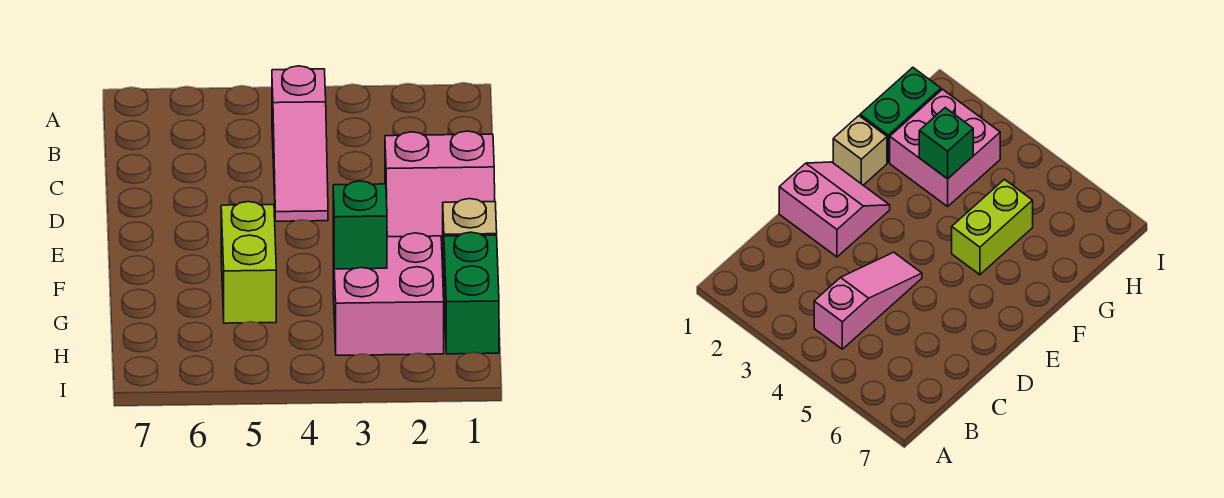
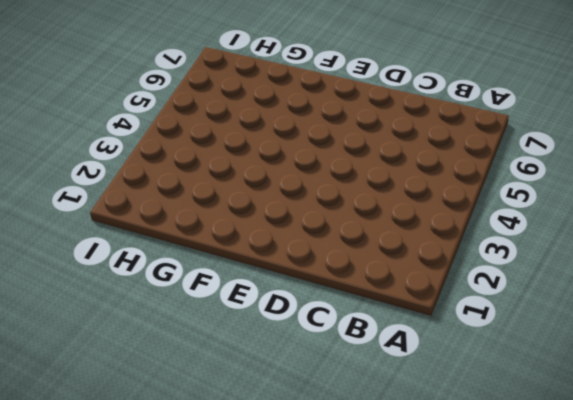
none -> pink slope B4:D4 level 1 top B
none -> pink slope D1:E2 level 1 top D

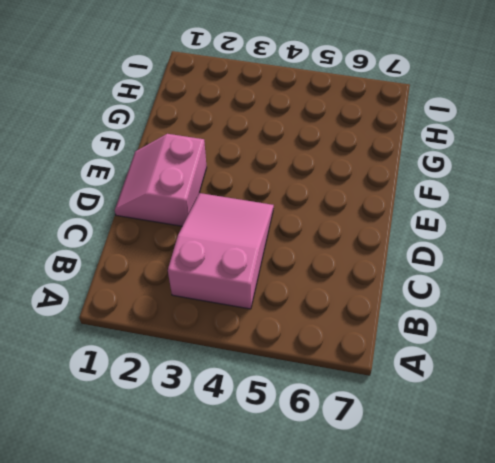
pink slope B3:D4 level 1 top B -> pink slope B4:D4 level 1 top B
pink slope D1:E2 level 1 top 2 -> pink slope D1:E2 level 1 top D
none -> tan brick F1 level 1
none -> lime brick F5:G5 level 1

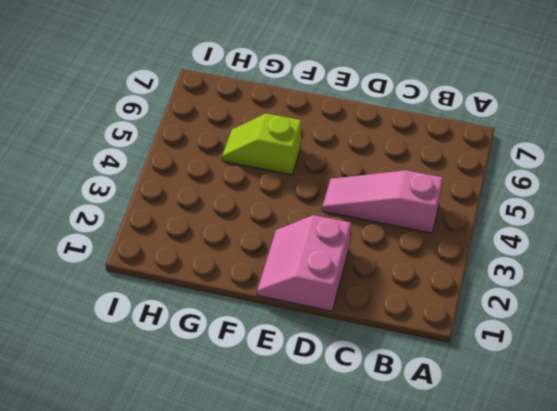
lime slope F5:G5 level 1 top F -> lime brick F5:G5 level 1
none -> tan brick F1 level 1
none -> green brick G1:H1 level 1

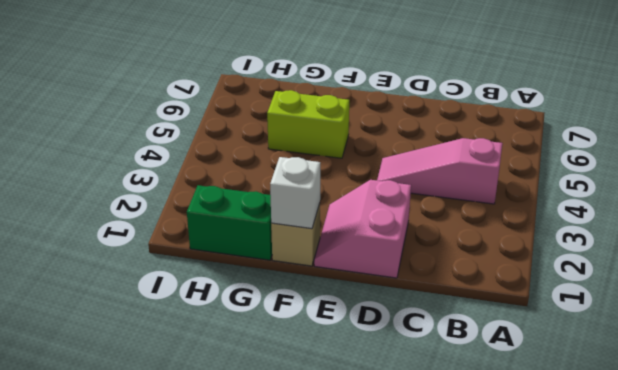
white brick F1 level 2 -> none
none -> pink brick G2:H3 level 1
none -> green brick G3 level 2

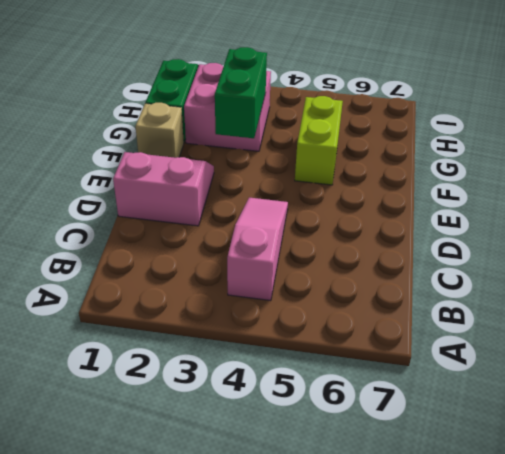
green brick F3:G3 level 2 -> green brick G3 level 2

